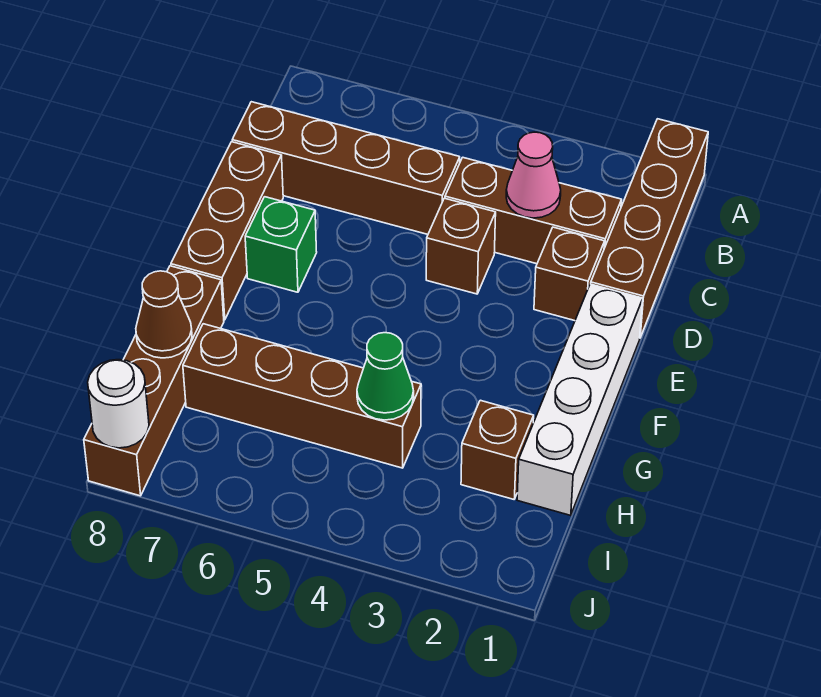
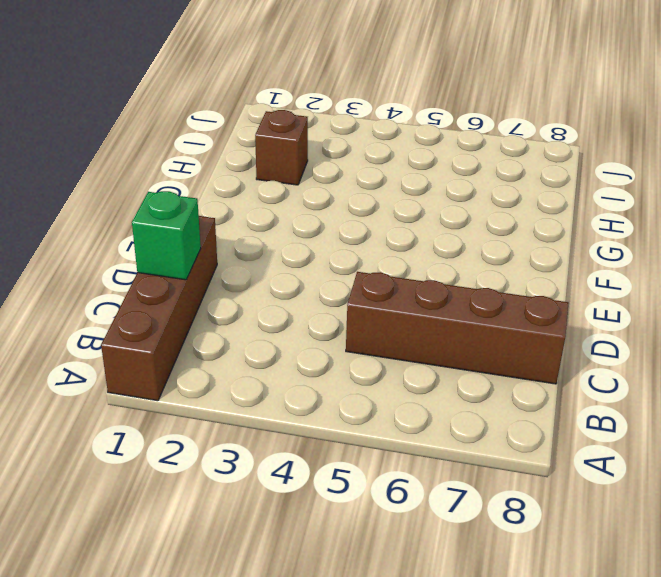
green brick C1 level 2 -> green brick E7 level 1
none -> brown brick C2:C4 level 1
none -> brown brick D2 level 1
none -> brown brick D4 level 1

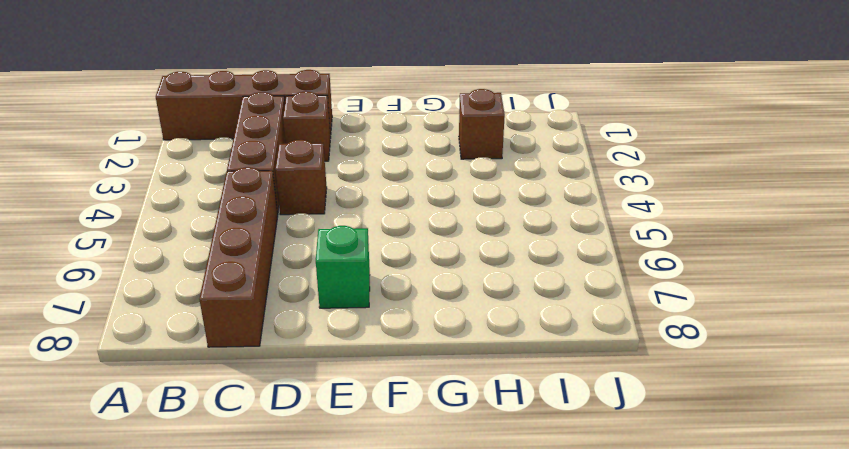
none -> brown brick D8:F8 level 1
none -> white brick E1:H1 level 1
none -> brown brick G8:J8 level 1

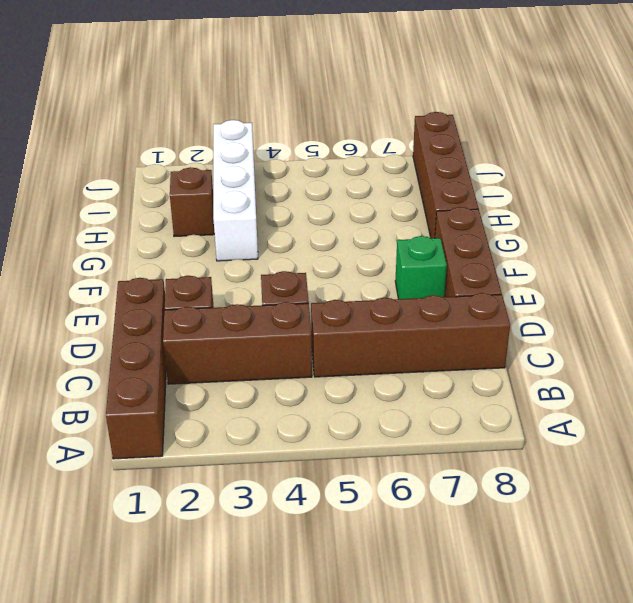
white brick G3:J3 level 1 -> white brick E1:H1 level 1
none -> brown brick H4:H7 level 1
none -> pink cone C3 level 2
none -> green cone H4 level 2

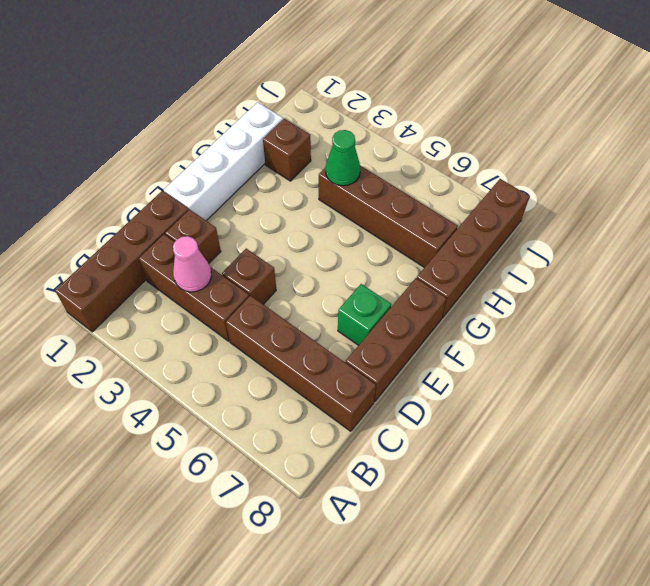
none -> brown cone H8 level 2
none -> white round brick J8 level 2

